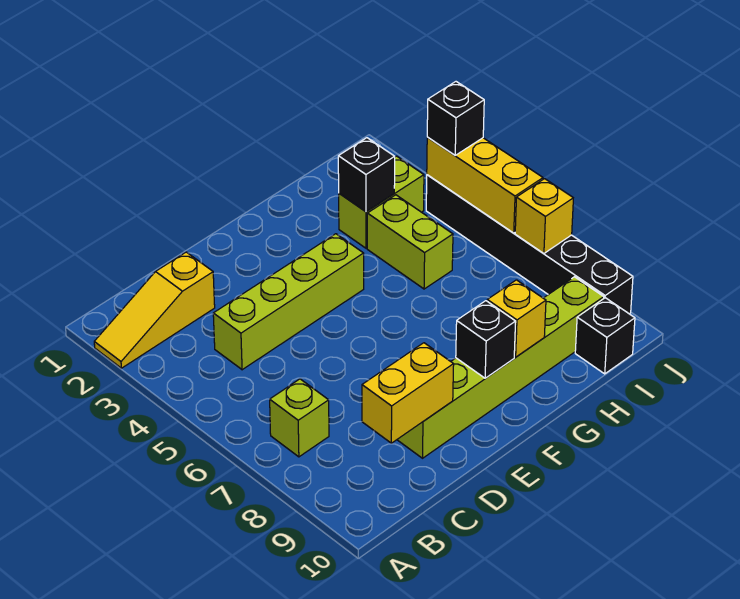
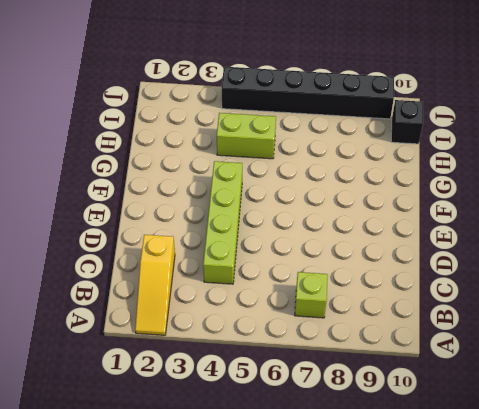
none -> lime brick D9:I9 level 1
none -> lime brick H3:I3 level 1
none -> yellow brick C9:D9 level 2

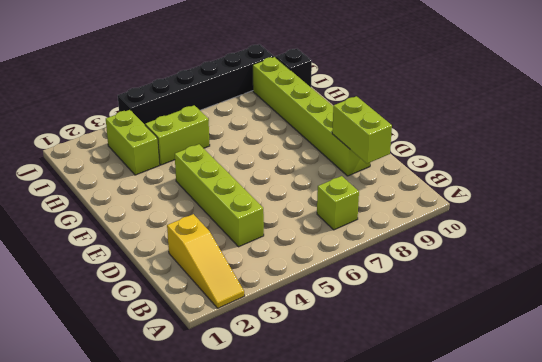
lime brick C9:D9 level 2 -> yellow brick C9:D9 level 2
none -> black brick F9 level 2
none -> yellow brick G9 level 2
none -> black brick H3 level 2

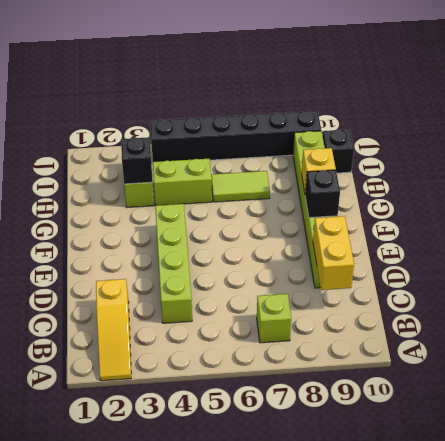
lime tile H6:H7 level 1 -> none
none -> yellow brick J4:J6 level 2
none -> yellow brick J7 level 2
none -> black brick J4 level 3

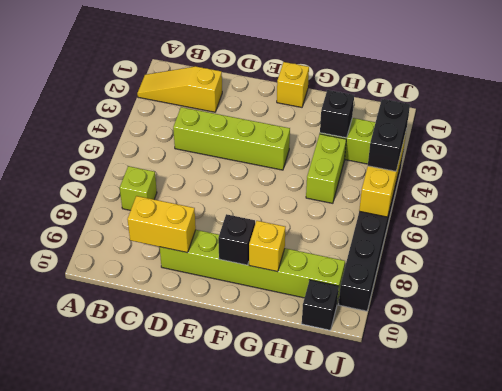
yellow brick F1 level 1 -> yellow brick J7 level 2
black brick J4:J5 level 3 -> black brick J4 level 3

